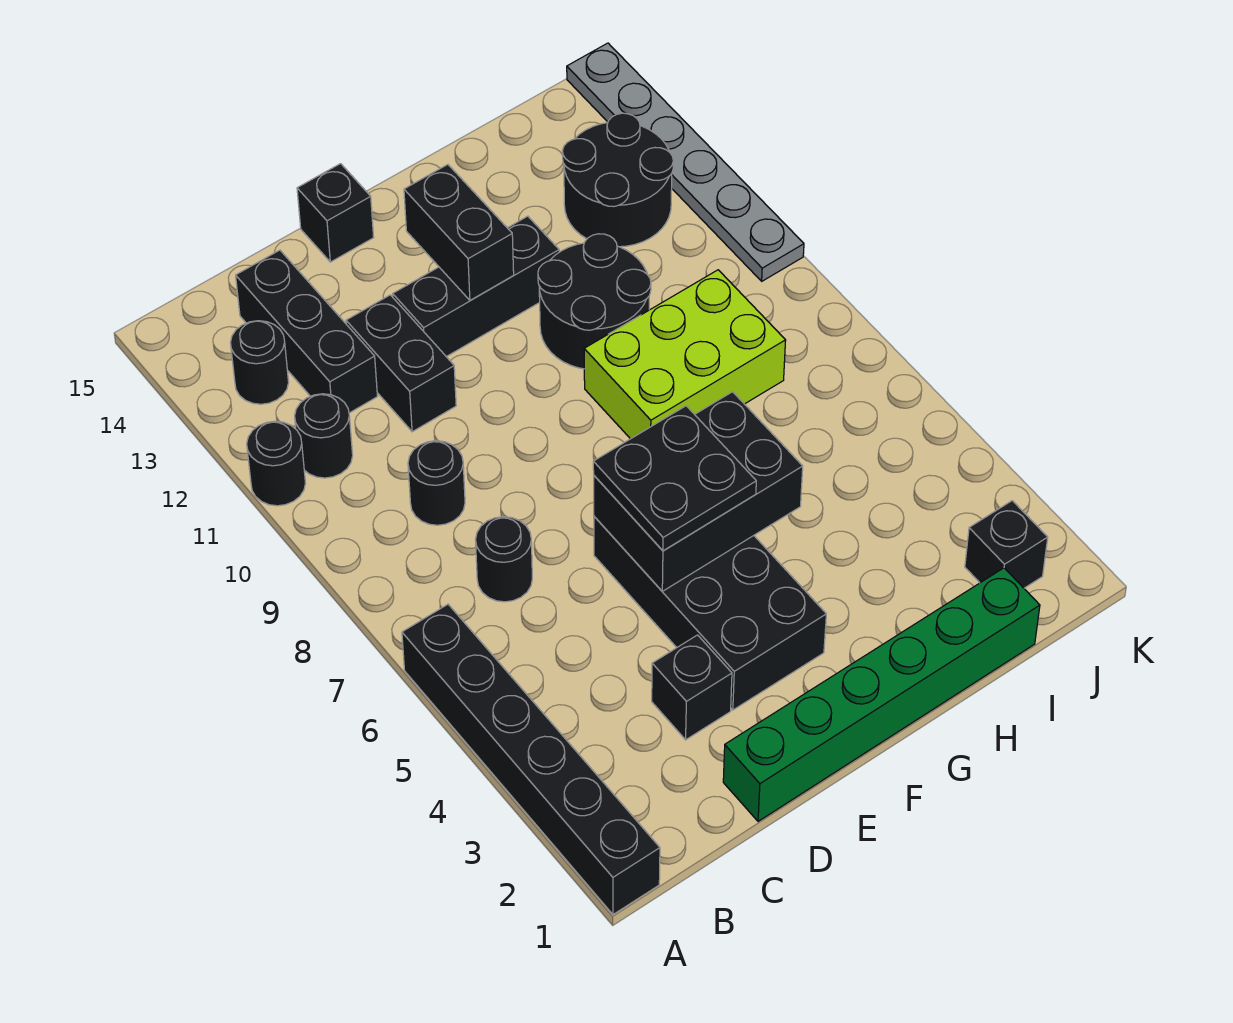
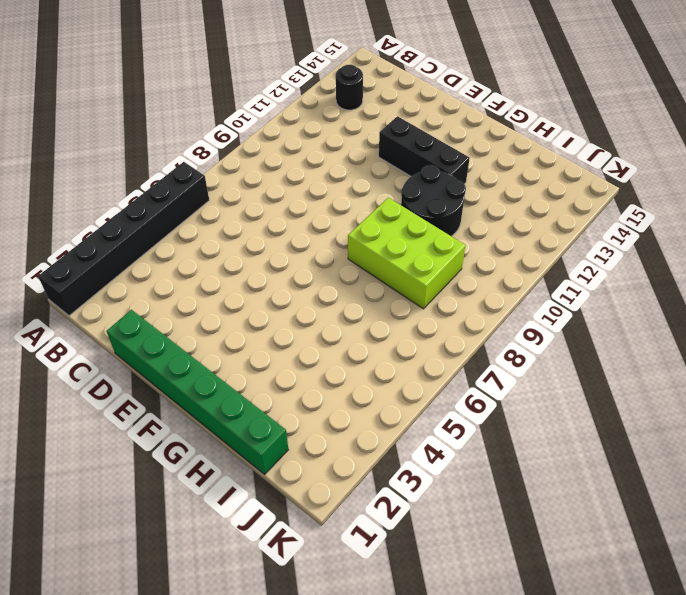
none -> black round brick A11 level 1
none -> black round brick B11 level 1
none -> black round brick C7 level 1

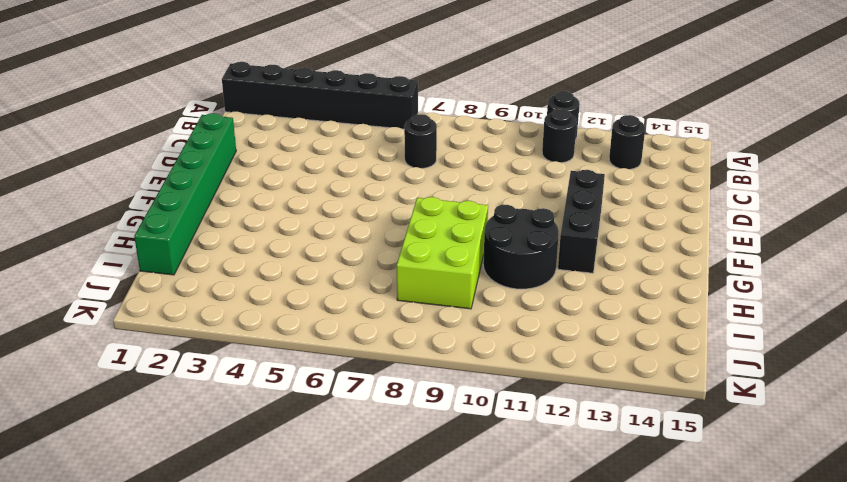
none -> black round brick C9 level 1
none -> black brick C12:C14 level 1
none -> black brick D3 level 1

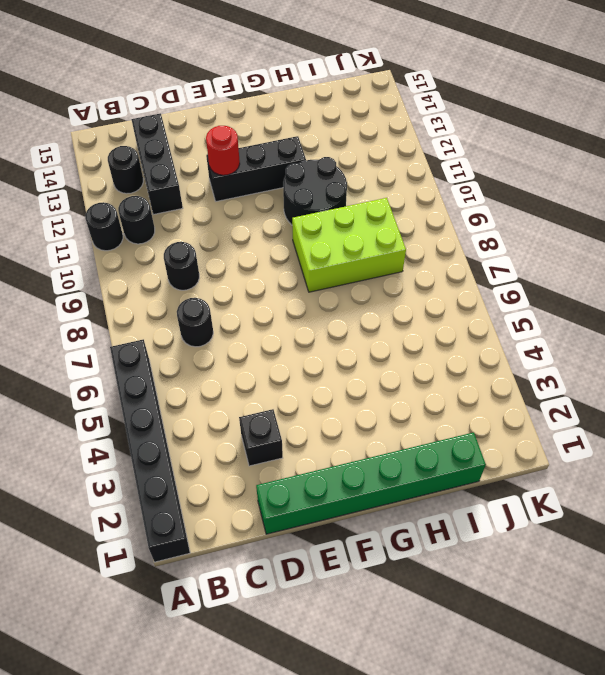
red round brick E12 level 2 -> none
none -> black brick D11:D12 level 1
none -> black brick E3:F6 level 1
none -> black brick E15 level 1

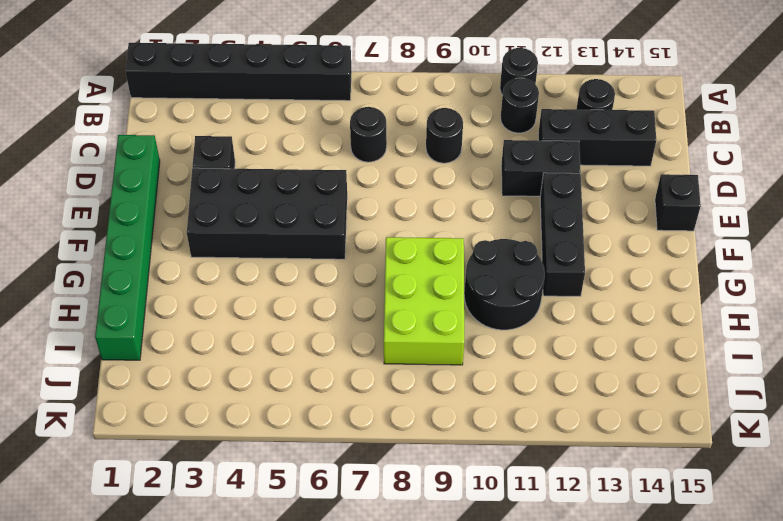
none -> black round brick I12:J13 level 1
none -> black brick J2 level 1
none -> grey plate K10:K15 level 1

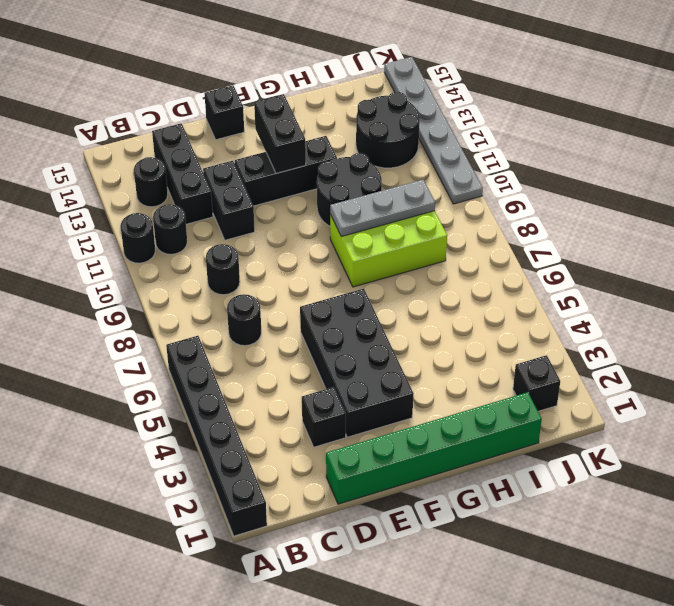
grey plate G9:I9 level 2 -> none
none -> black brick E5:G6 level 2
none -> black plate E5:F6 level 3

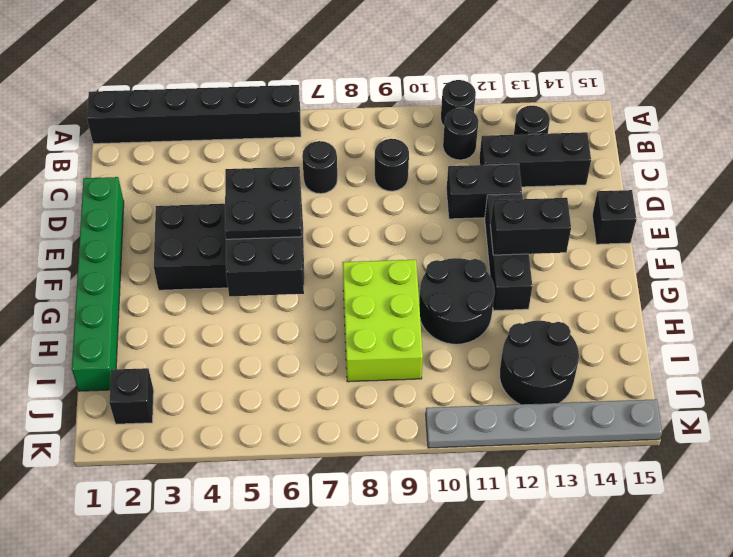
none -> black brick D3 level 1

